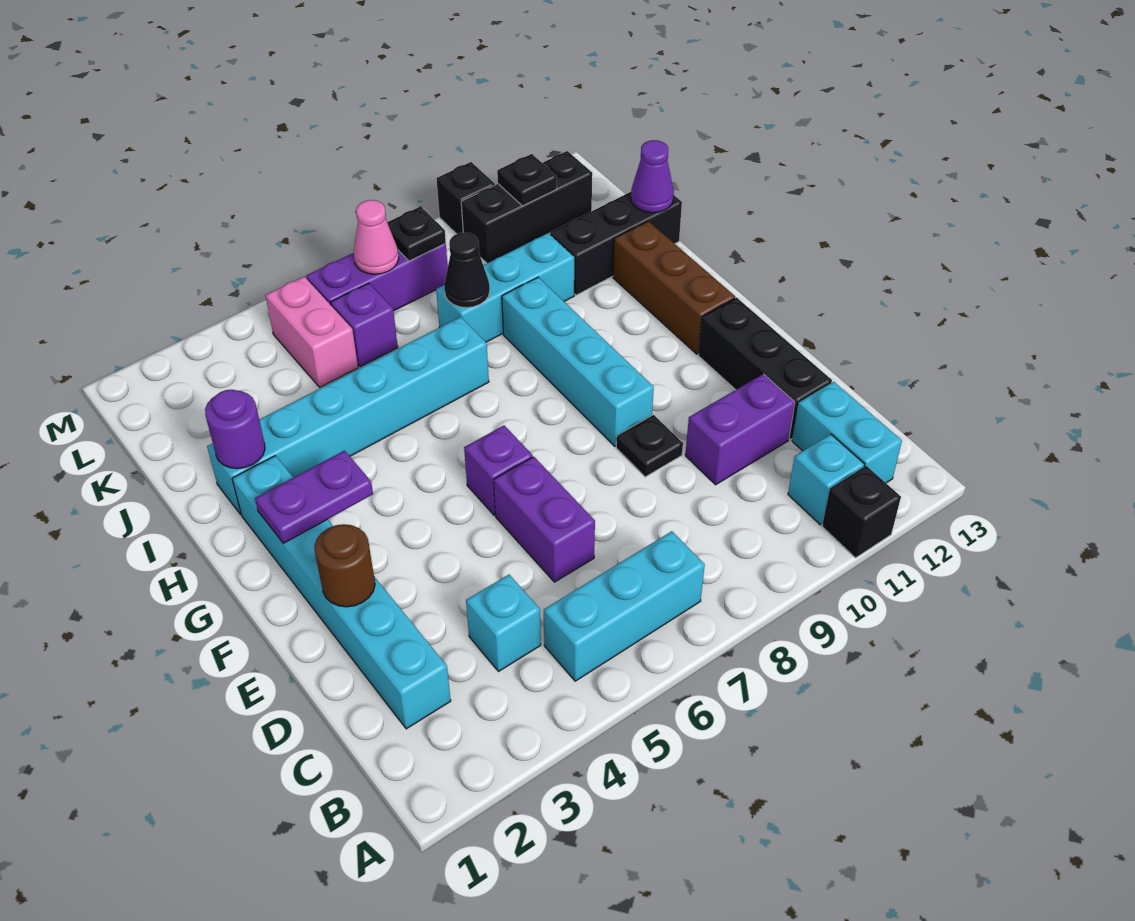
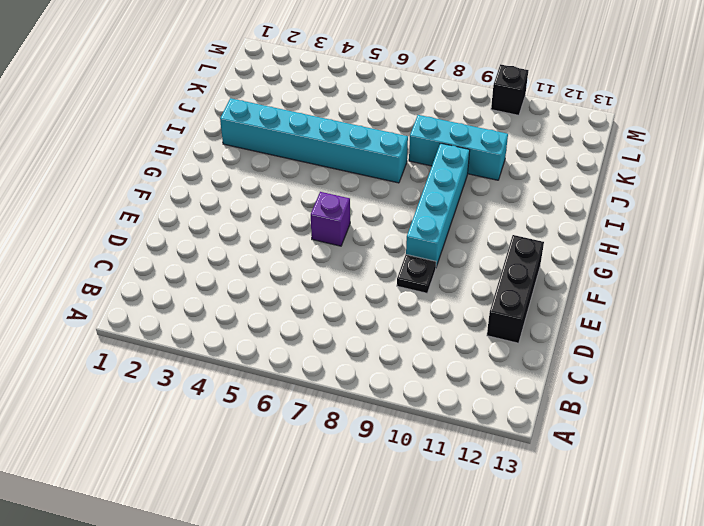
none -> black brick A11 level 1
none -> cyan brick B5:B7 level 1
none -> cyan brick B11 level 1

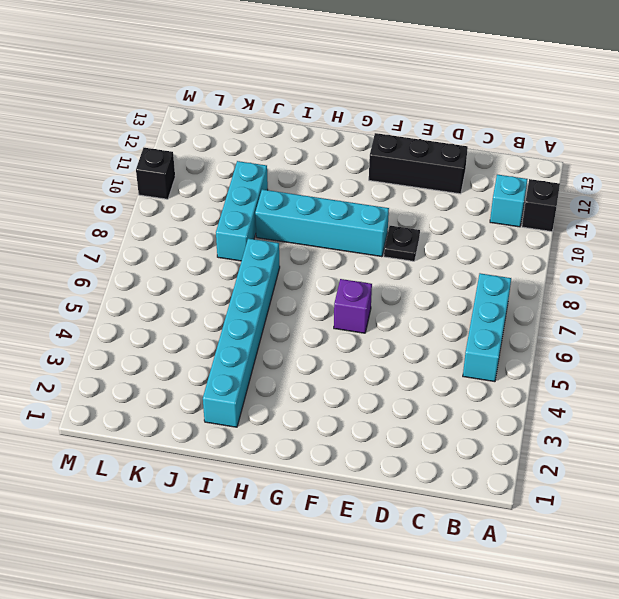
none -> cyan brick B12:C12 level 1
none -> cyan brick C2:H2 level 1
none -> cyan brick C4 level 1

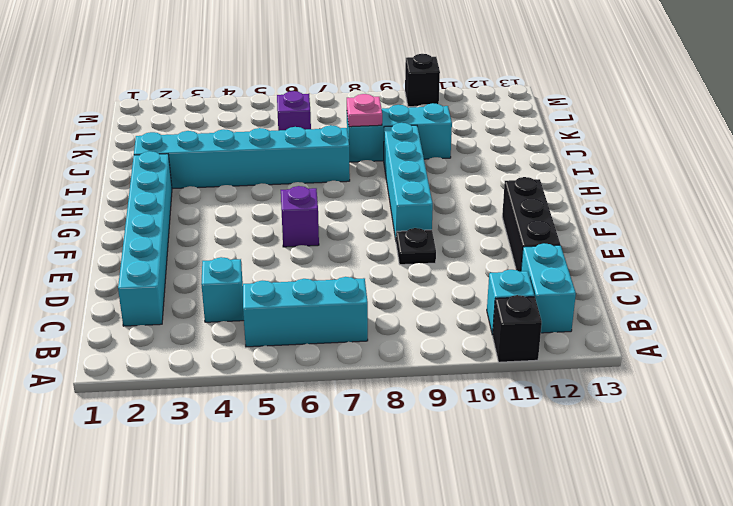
pink plate J8 level 2 -> black cone J8 level 2
none -> purple brick D6:E6 level 1
none -> purple brick D10:D11 level 1
none -> brown brick G12:I12 level 1

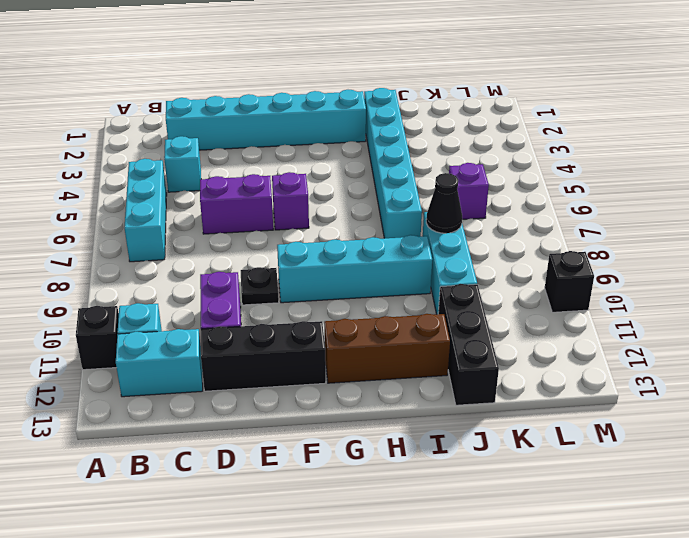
none -> pink brick K5:L5 level 1
none -> purple brick L6:L8 level 1
none -> black brick L10:L12 level 1

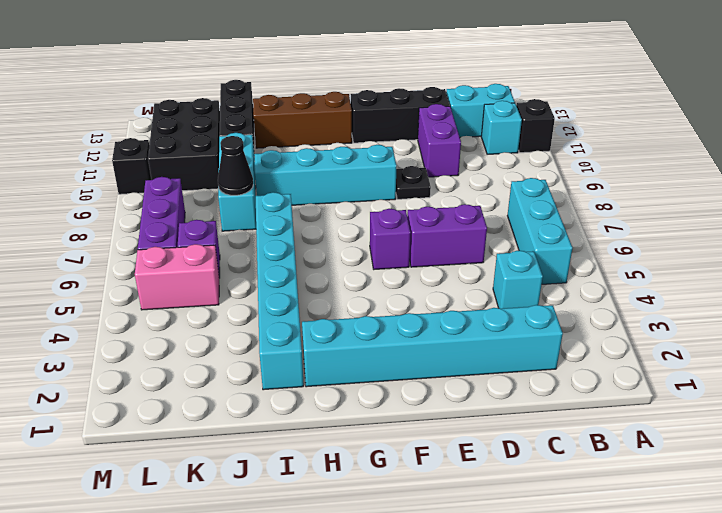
black brick K10:L12 level 1 -> black brick L10:L12 level 1
none -> brown round brick E2 level 2
none -> purple plate G2:G3 level 2
none -> purple round brick I2 level 2

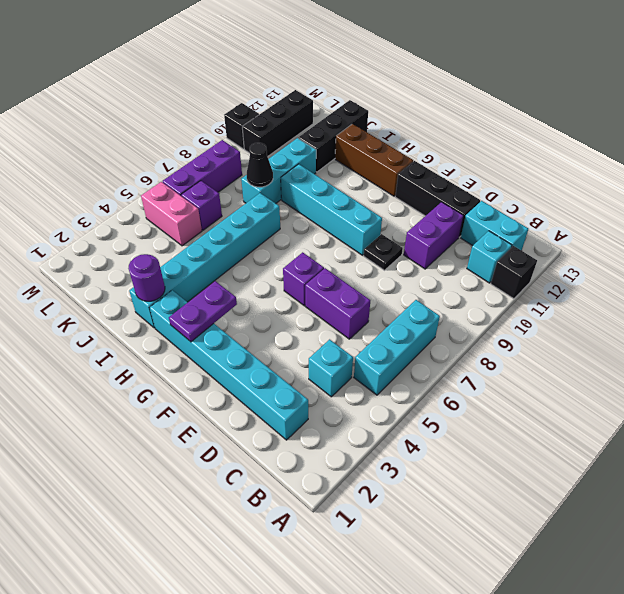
none -> brown round brick E2 level 2
none -> purple cone J13 level 2
none -> pink cone L7 level 2

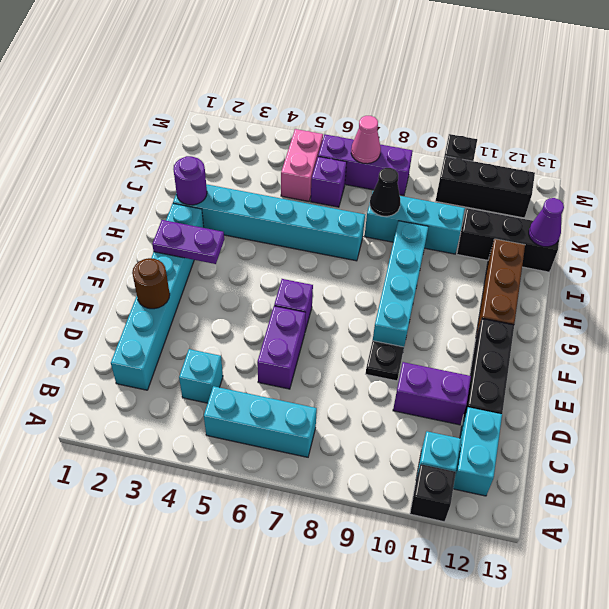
none -> black plate L8 level 2
none -> black plate L11 level 2

